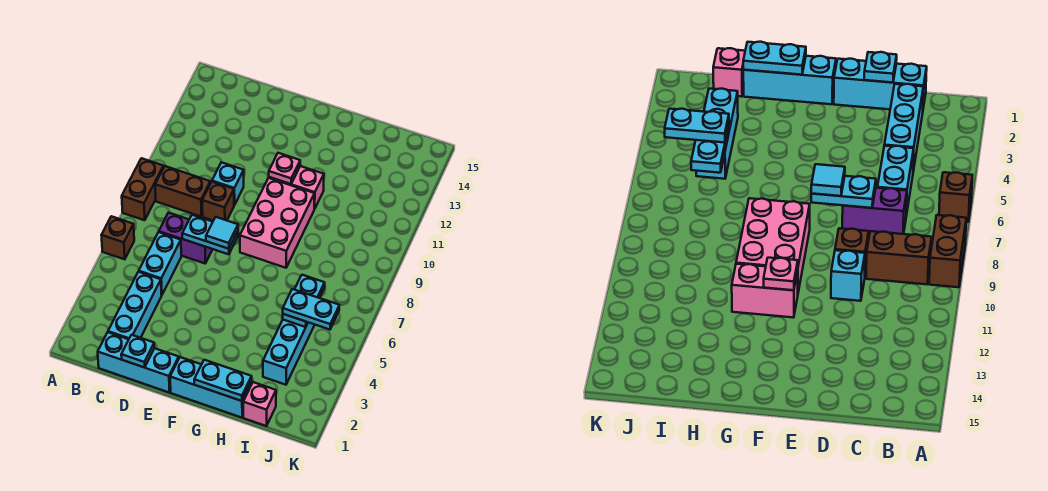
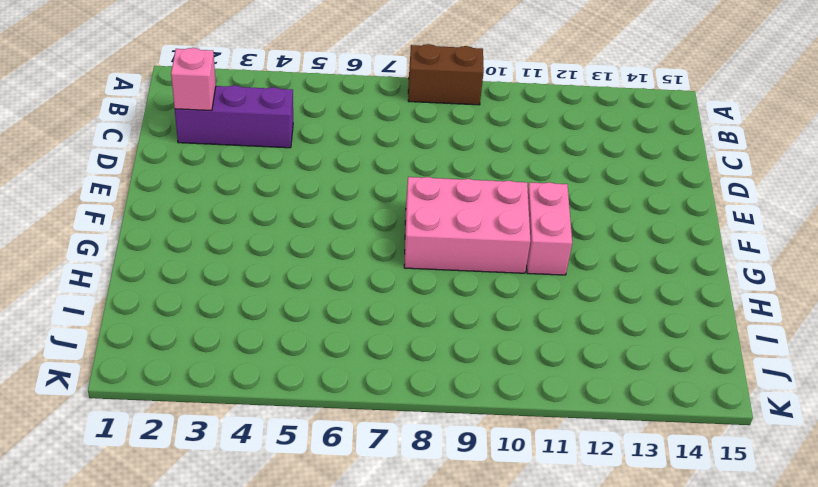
purple brick C2:C4 level 1 -> cyan brick C2:C4 level 1
pink brick C2 level 2 -> pink brick I1 level 1
none -> brown brick A6 level 1
none -> brown brick B9:C9 level 1
none -> cyan brick C1:E1 level 1

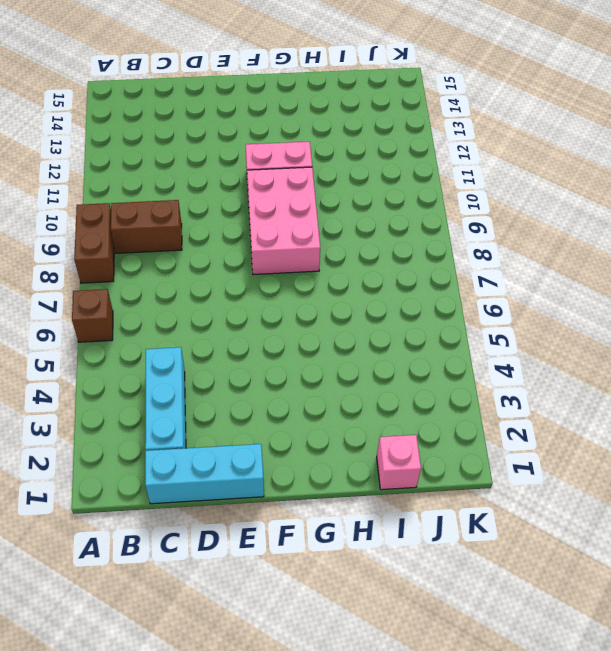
none -> cyan brick C5:C6 level 1
none -> purple brick C7:D7 level 1
none -> brown brick D9 level 1

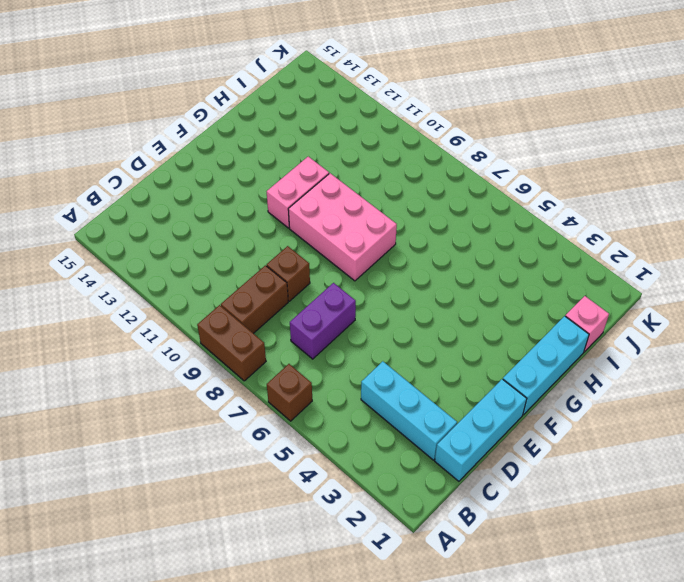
none -> cyan brick C5:C6 level 1
none -> cyan brick D10 level 1
none -> cyan brick I3:I5 level 1

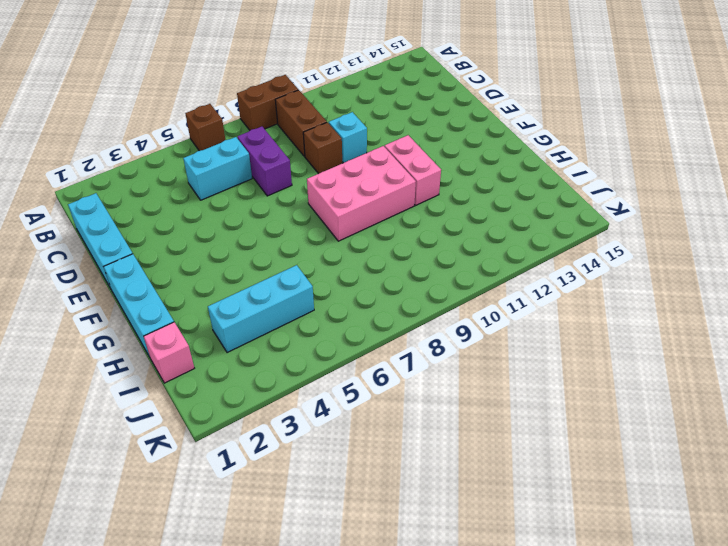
none -> cyan brick C2:C4 level 1
none -> cyan plate D1 level 2
none -> cyan plate D7:E7 level 2

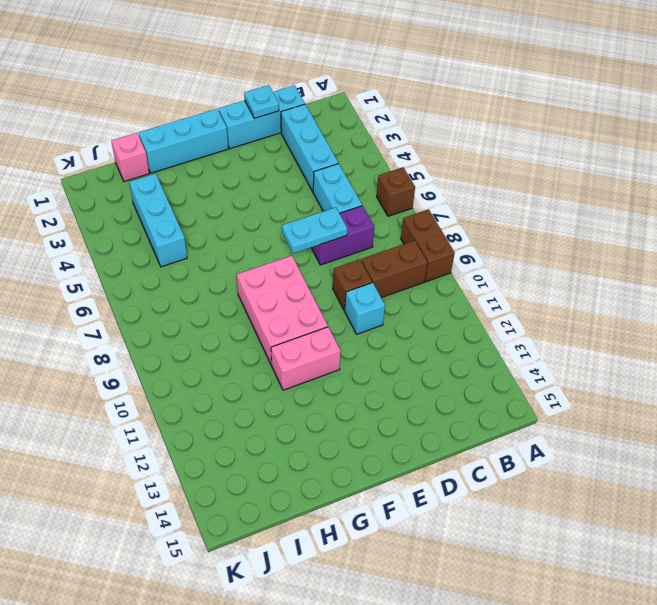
none -> pink plate F11 level 2
none -> cyan plate G1:H1 level 2
none -> cyan plate I5:I6 level 2

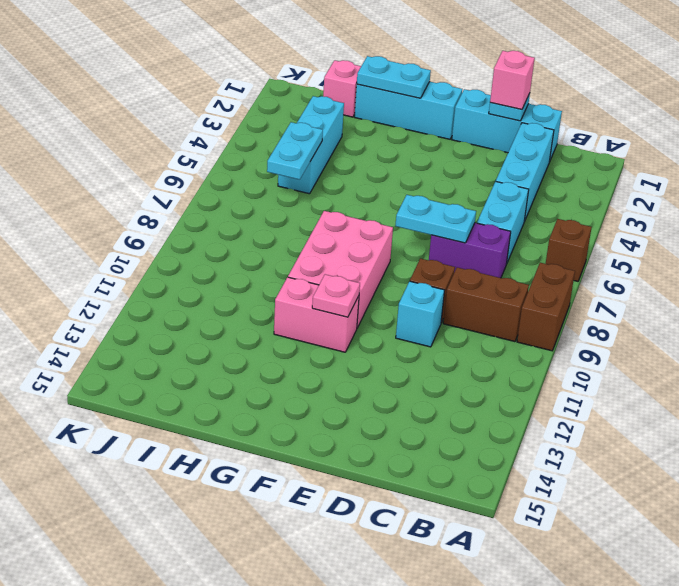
pink brick D1 level 3 -> none
none -> cyan tile E7 level 3
none -> cyan plate I5:J5 level 3

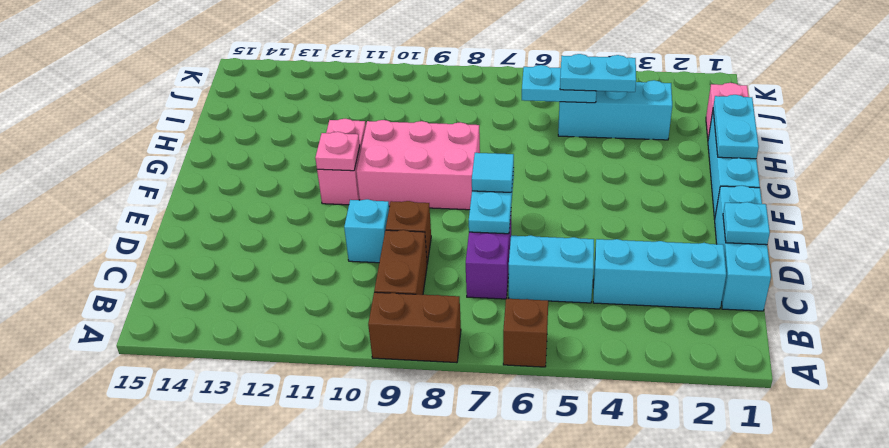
cyan plate I4:I5 level 3 -> cyan plate I5:J5 level 3

